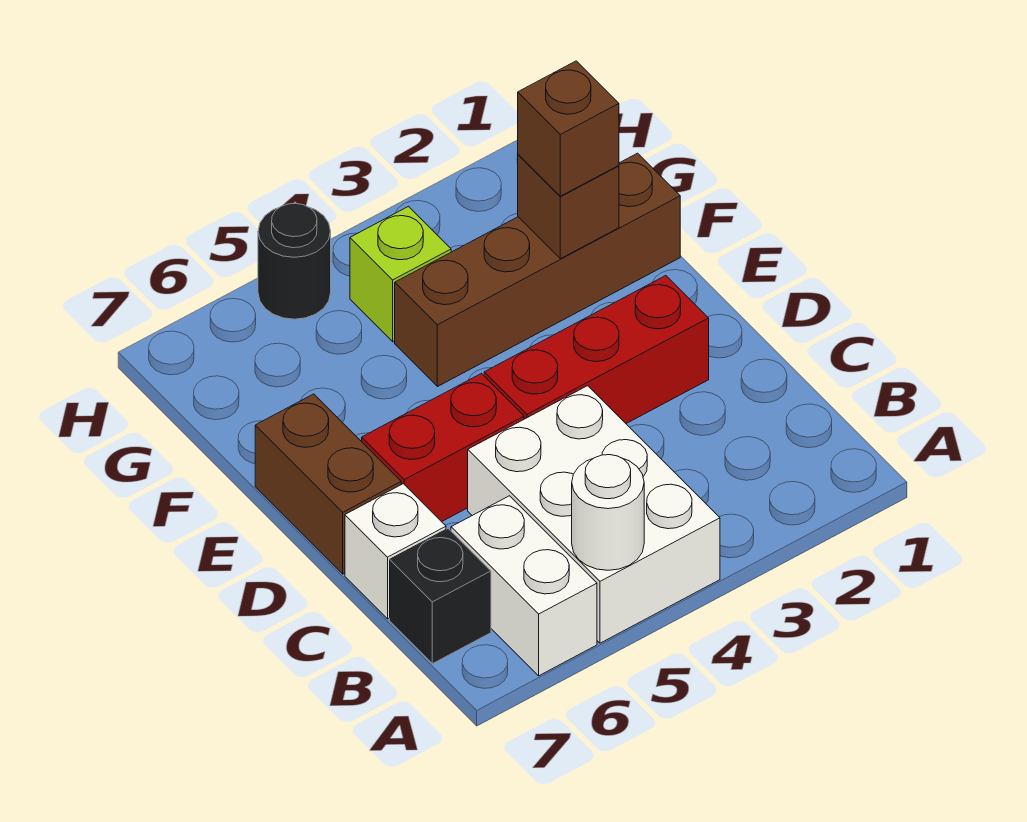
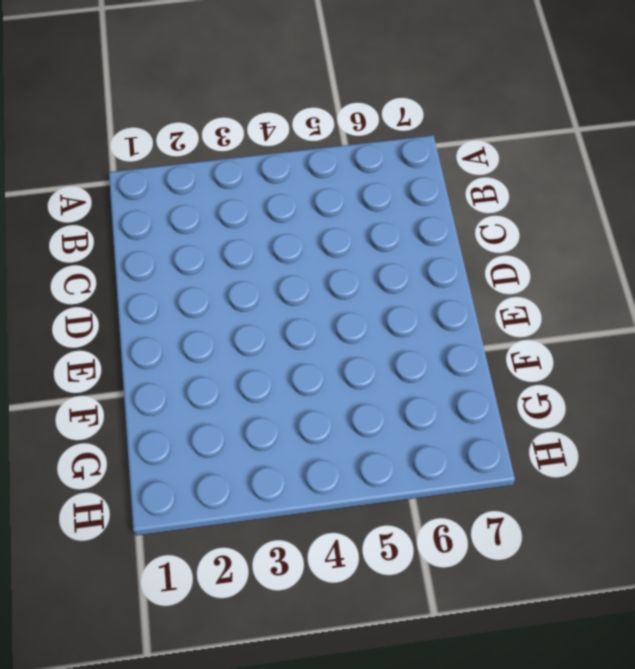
none -> white brick A4:C5 level 1
none -> white brick A6:B6 level 1
none -> black brick B7 level 1

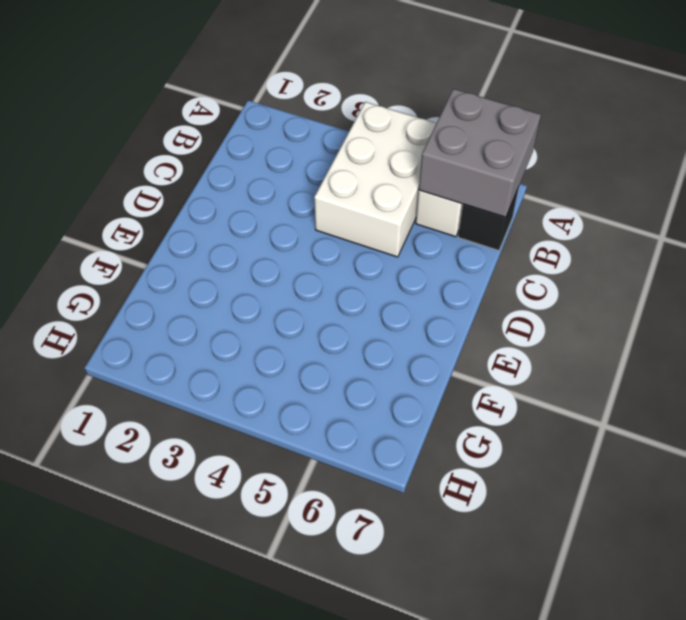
grey brick A6:B7 level 2 -> none
none -> white brick C7 level 1
none -> red brick D2:D4 level 1
none -> red brick D5:D6 level 1

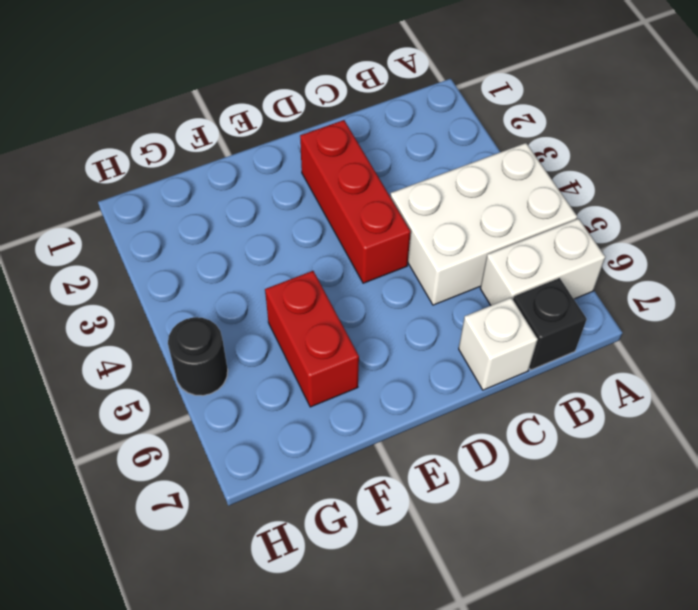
red brick F5:F6 level 1 -> red brick D5:D6 level 1
none -> brown brick D7:E7 level 1
none -> brown brick F1:F4 level 1
none -> lime brick G4 level 1

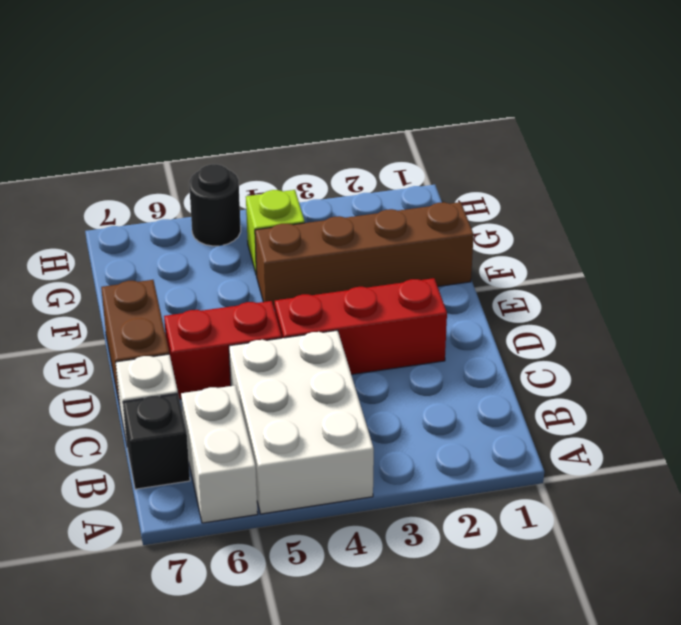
none -> white round brick A5 level 2
none -> brown brick F2 level 2
none -> brown brick F2 level 3

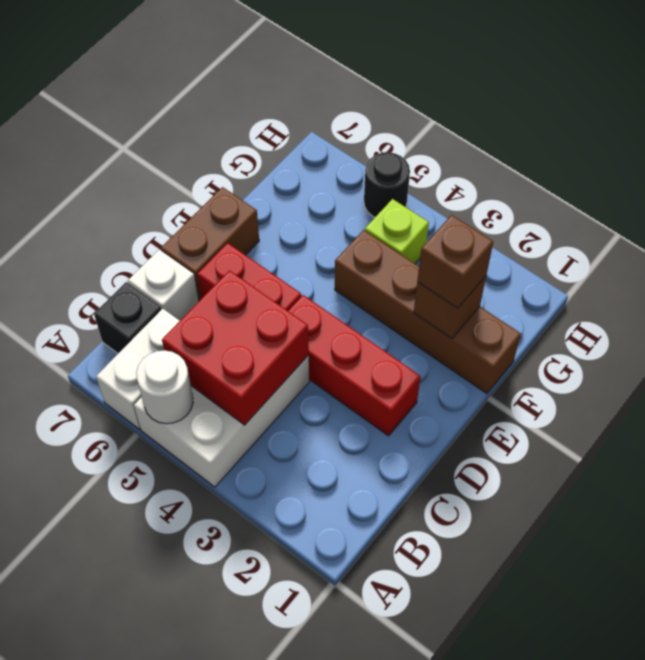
red brick B4:C5 level 2 -> none

